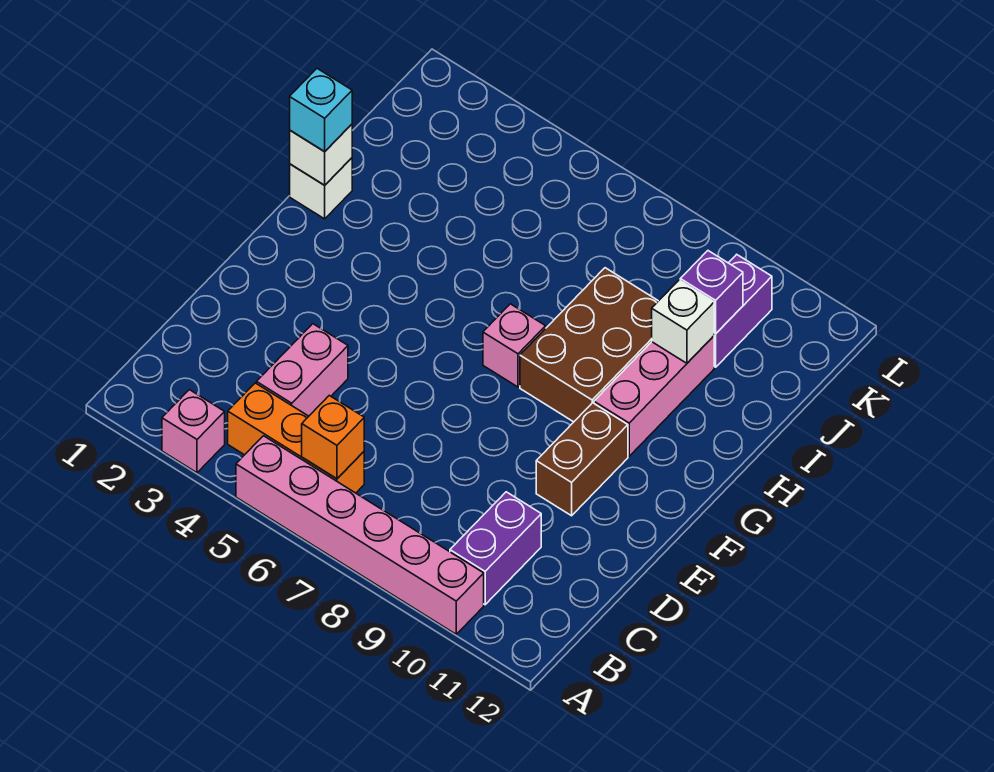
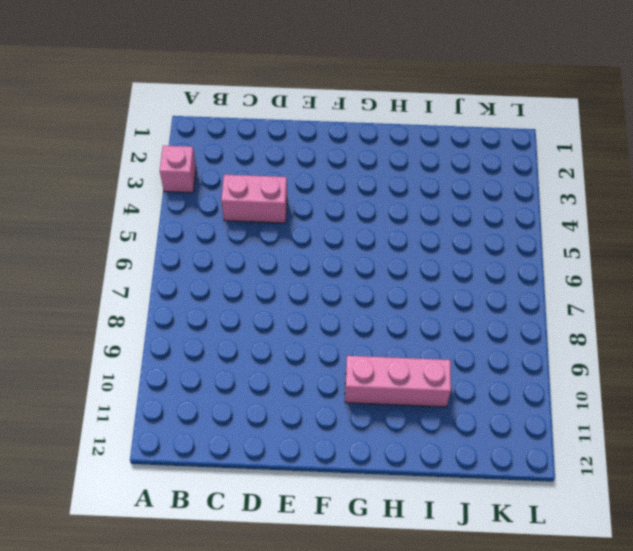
none -> pink brick A5:A10 level 1
none -> orange brick B4:B6 level 1
none -> purple brick B10:C10 level 1

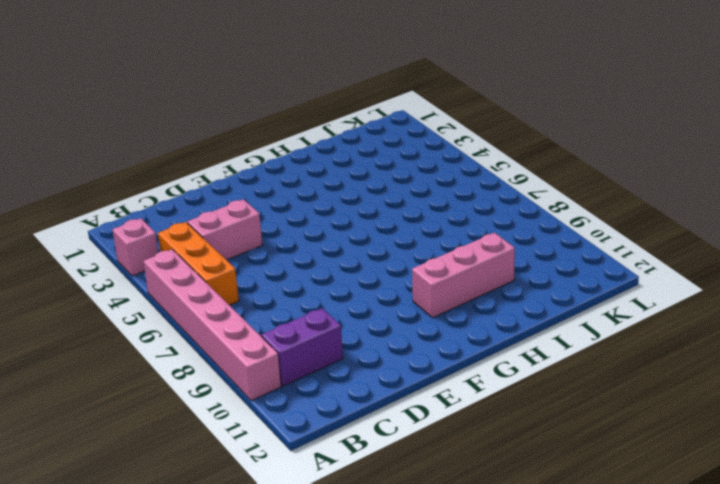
none -> brown brick E10:F10 level 1
none -> pink brick G7 level 1
none -> brown brick G8:I9 level 1

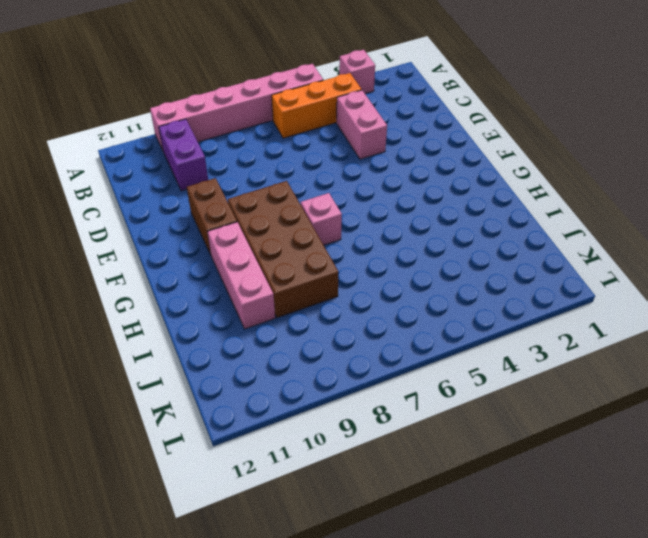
brown brick F8:I9 level 1 -> brown brick G8:I9 level 1
none -> white brick H1 level 1
none -> purple brick J10:K10 level 1
none -> orange brick B6 level 2

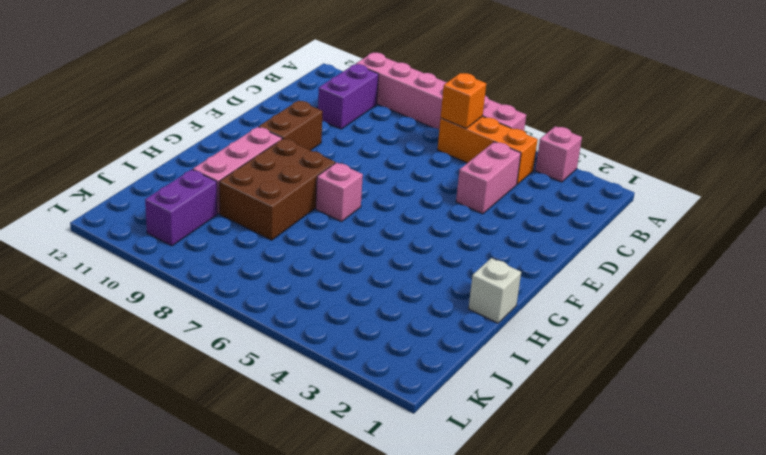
none -> white brick H1 level 2
none -> white brick I10 level 2
none -> purple brick J10 level 2

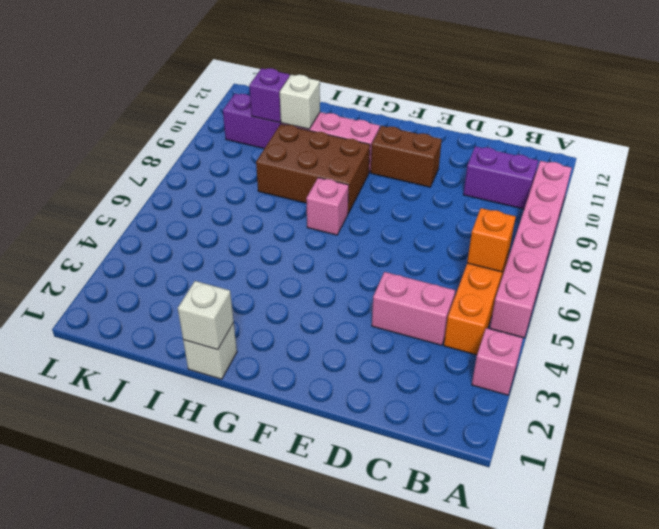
none -> cyan brick H1 level 3

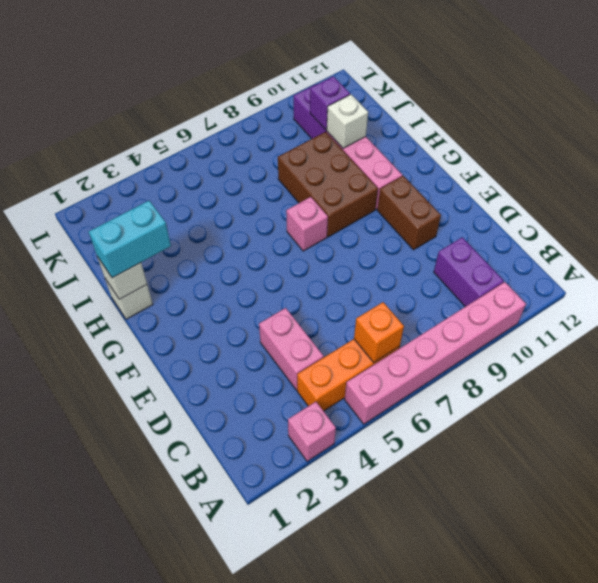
cyan brick H1:H2 level 3 -> cyan brick H1 level 3

